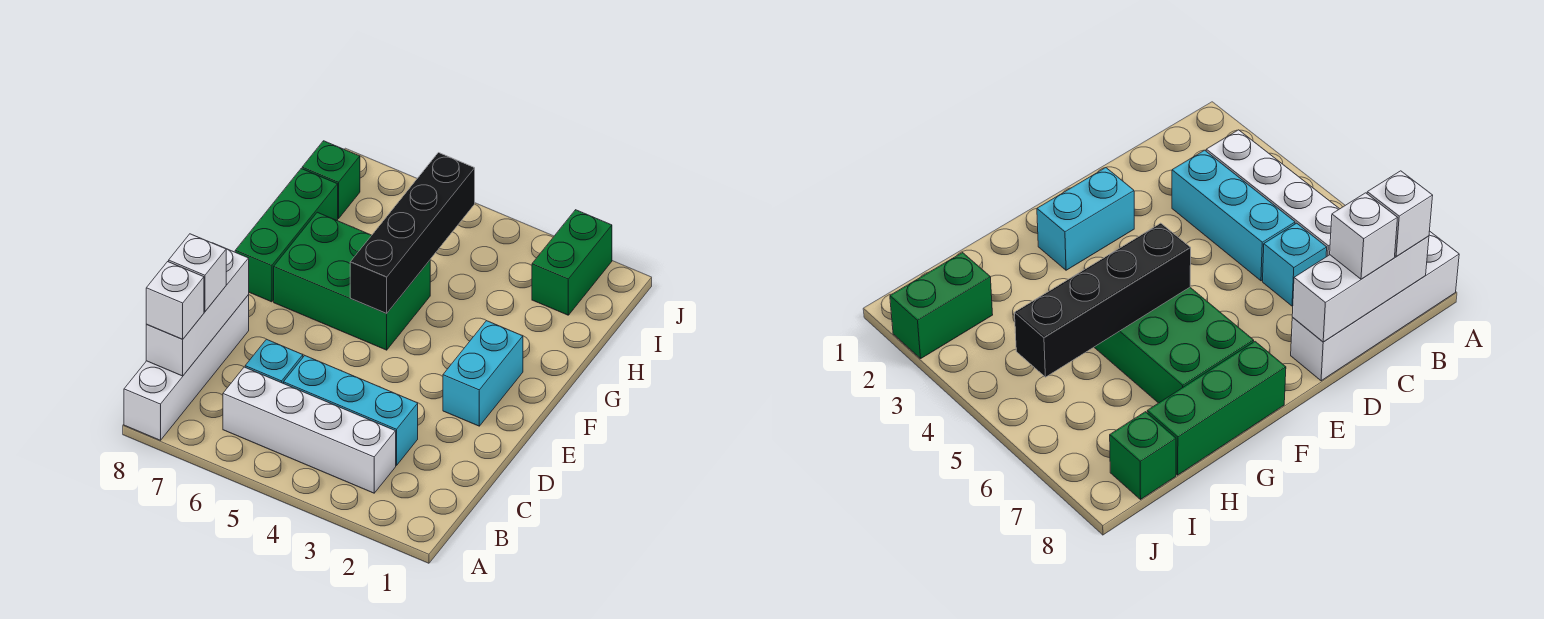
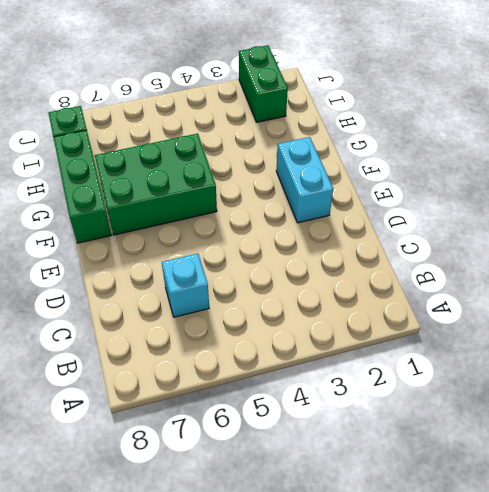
none -> white brick A8:D8 level 1
none -> white brick B3:B6 level 1
none -> cyan brick C3:C5 level 1

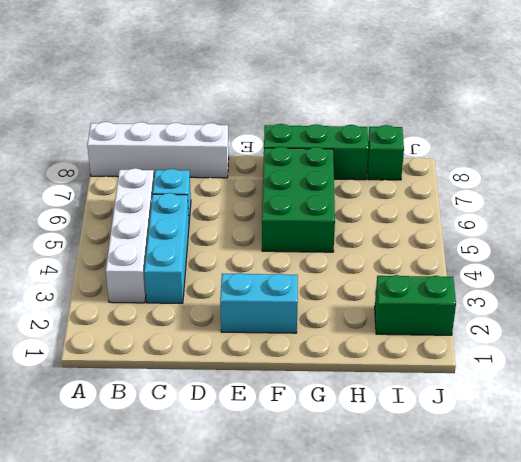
none -> white brick B8:D8 level 2
none -> black brick F5:I5 level 2
none -> white brick B8 level 3

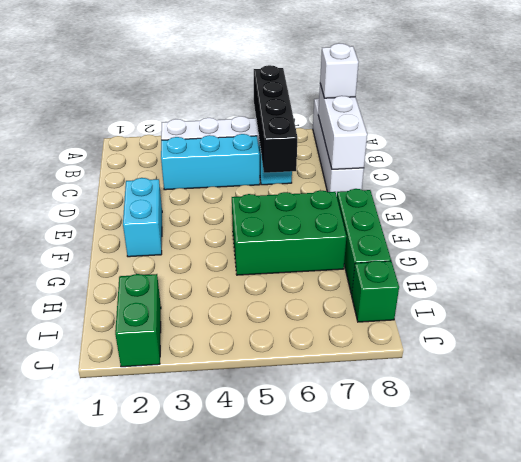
black brick A6:D6 level 2 -> black brick F5:I5 level 2
none -> white brick C8 level 3

